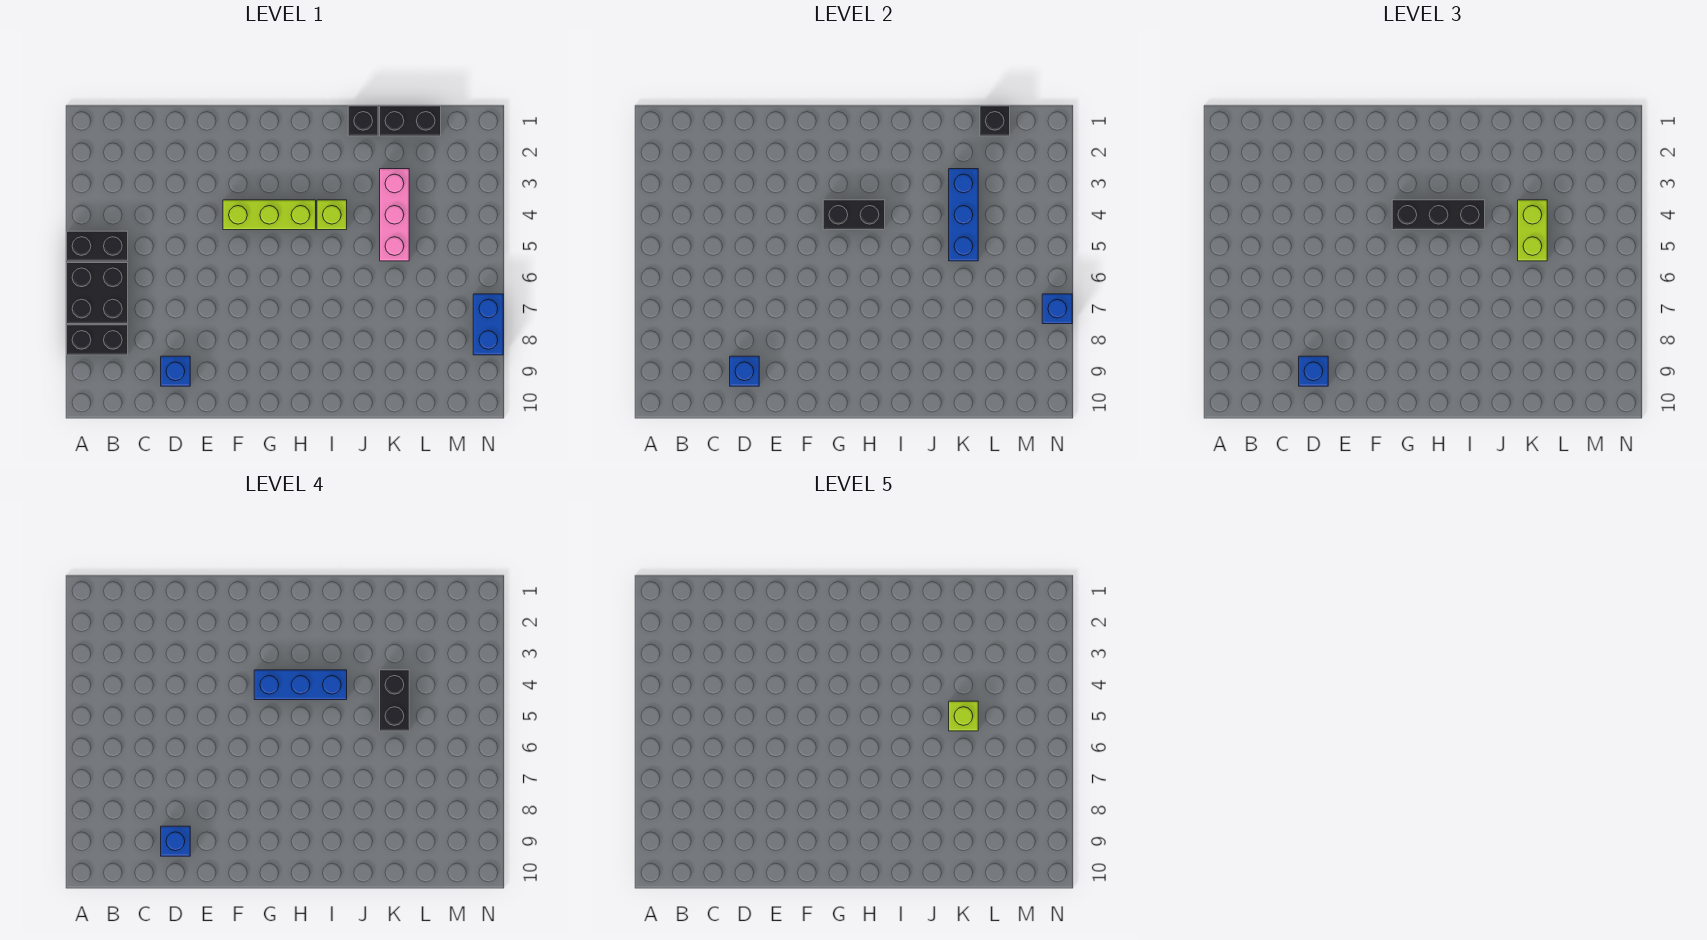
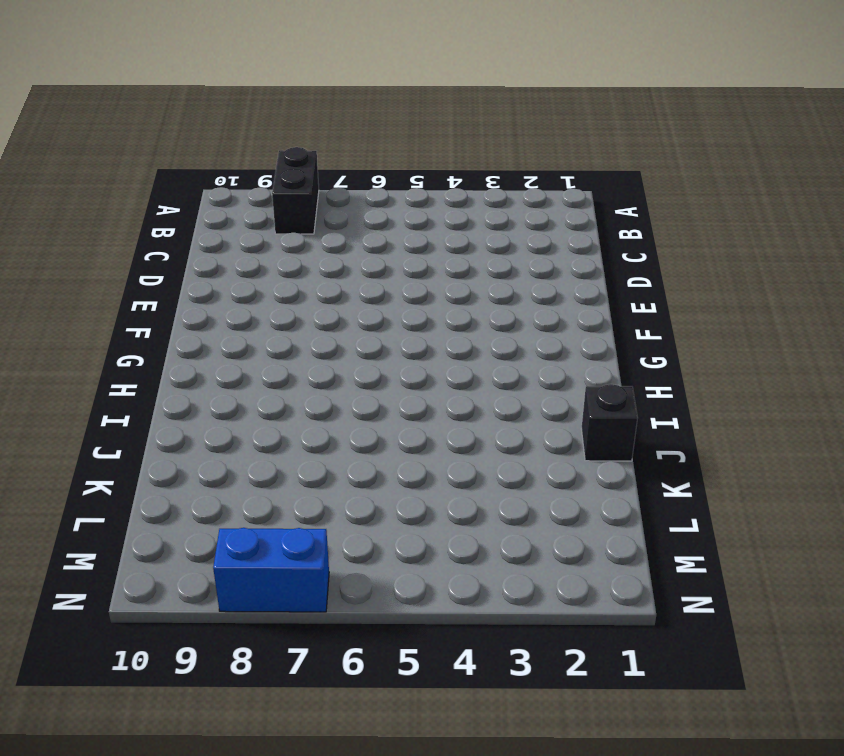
none -> black brick A5:B5 level 1
none -> black brick A6:B7 level 1
none -> blue brick D9 level 1

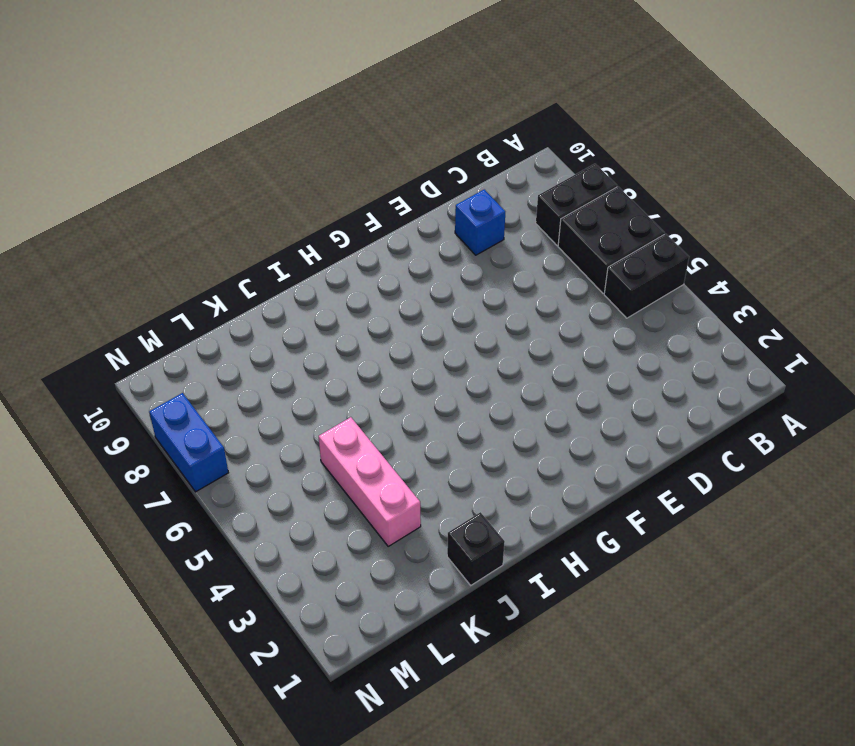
none -> lime brick F4:H4 level 1
none -> lime brick I4 level 1
none -> black brick K1:L1 level 1

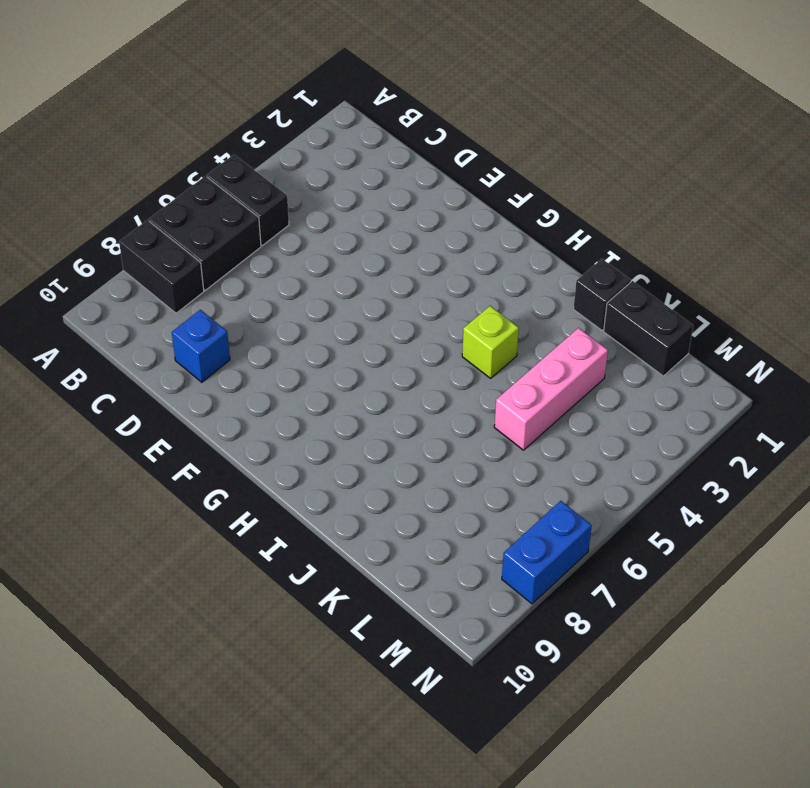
none -> lime brick F4:H4 level 1
none -> blue brick D9 level 2
none -> black brick G4:H4 level 2

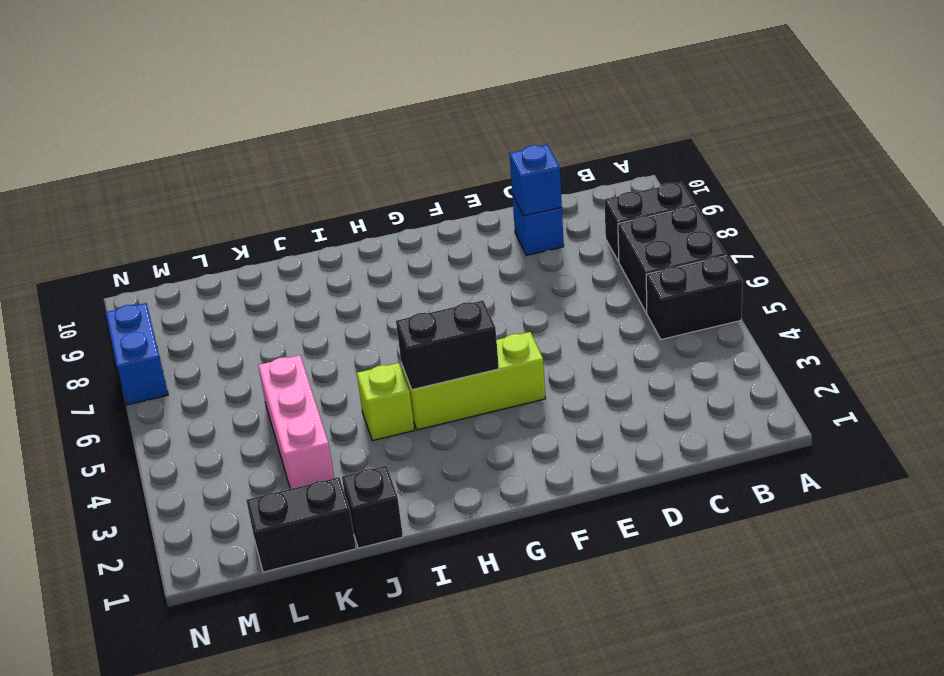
none -> blue brick K3:K5 level 2
none -> black brick L1 level 2
none -> blue brick N7 level 2

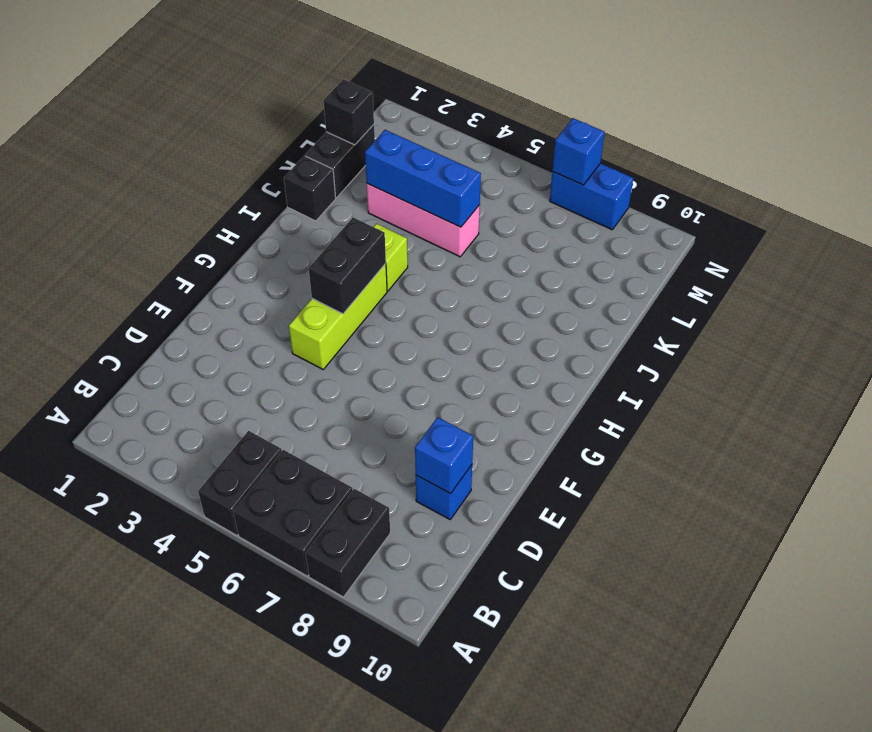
none -> blue brick D9 level 3
none -> black brick G4:I4 level 3
none -> lime brick K4:K5 level 3

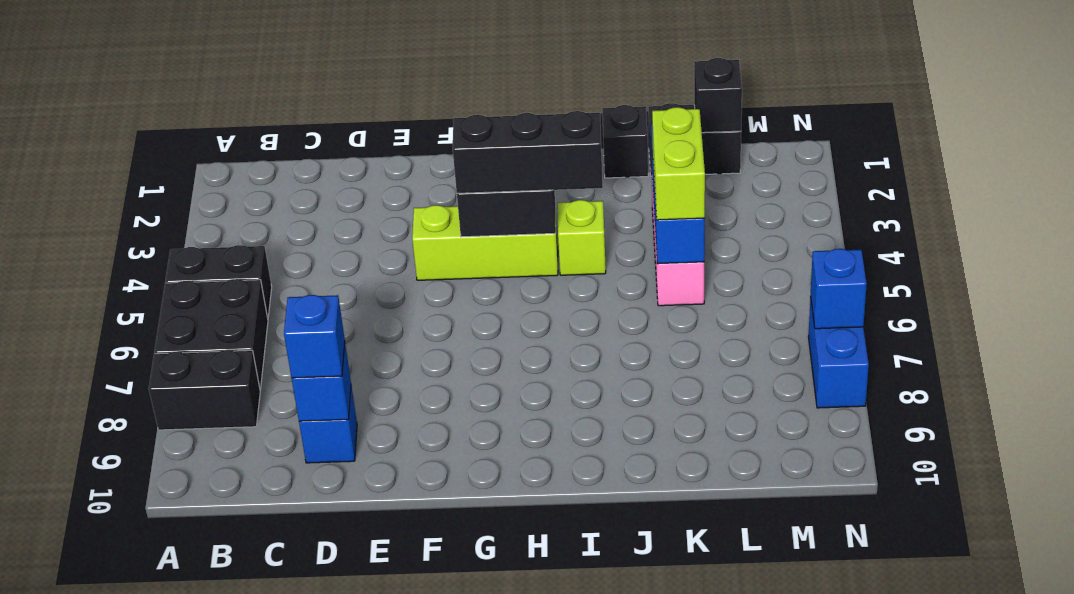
none -> blue brick D9 level 4
none -> blue brick G4:I4 level 4
none -> black brick K4:K5 level 4

